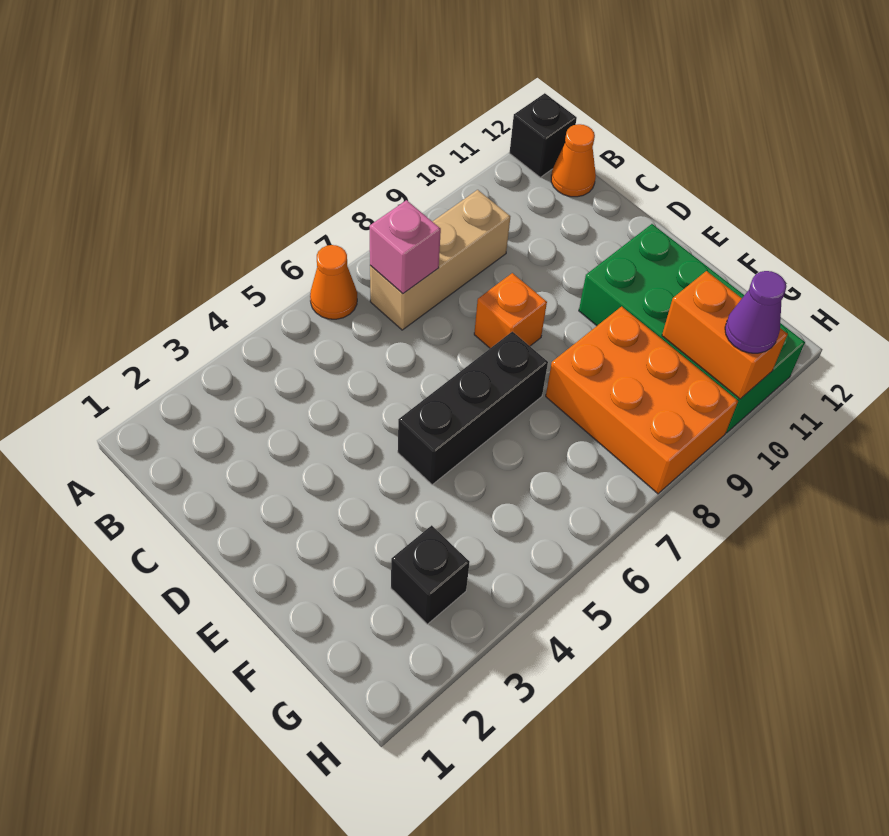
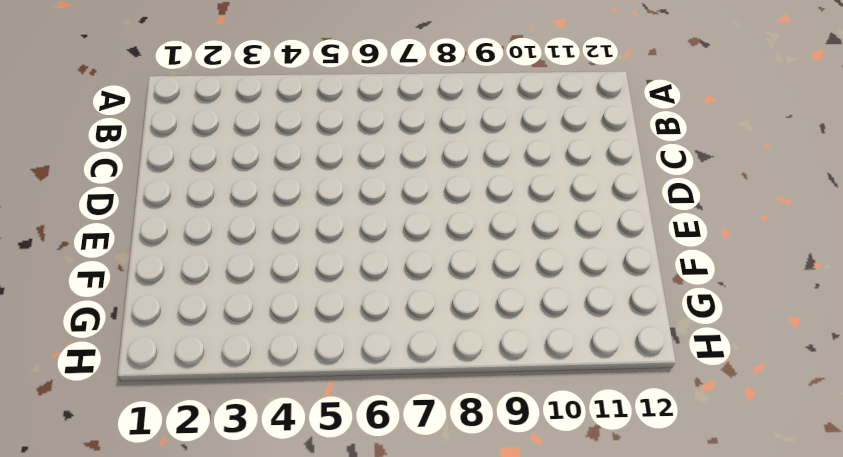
none -> orange cone A6 level 1
none -> black brick A12 level 1
none -> tan brick B7:B9 level 1

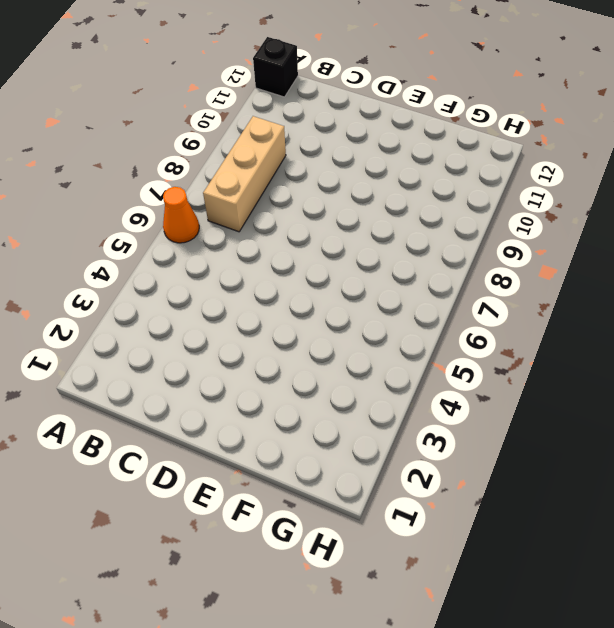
none -> orange cone B12 level 1
none -> orange brick D8 level 1
none -> black brick E5:E7 level 1

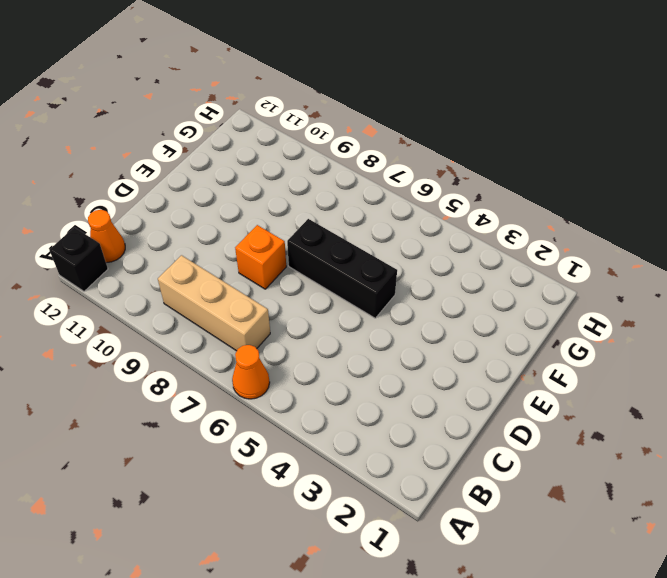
none -> green brick E10:H11 level 1
none -> orange brick F8:H9 level 1
none -> black brick G3 level 1

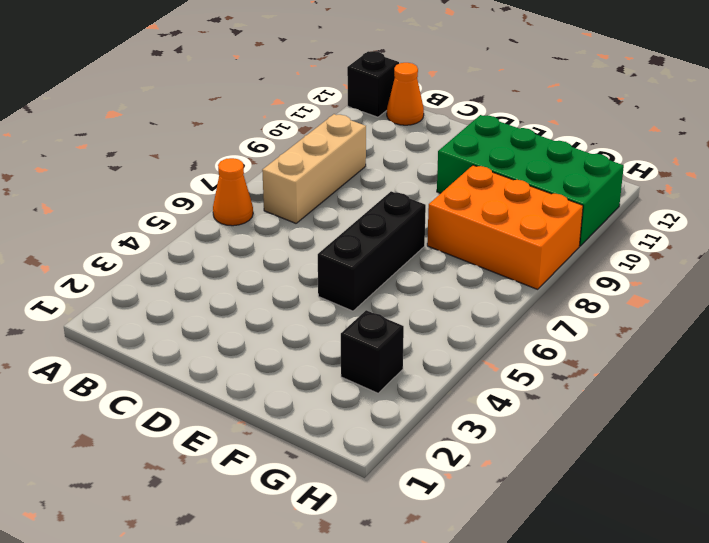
none -> orange brick D8 level 1
none -> pink brick B7 level 2
none -> orange brick G10:H10 level 2

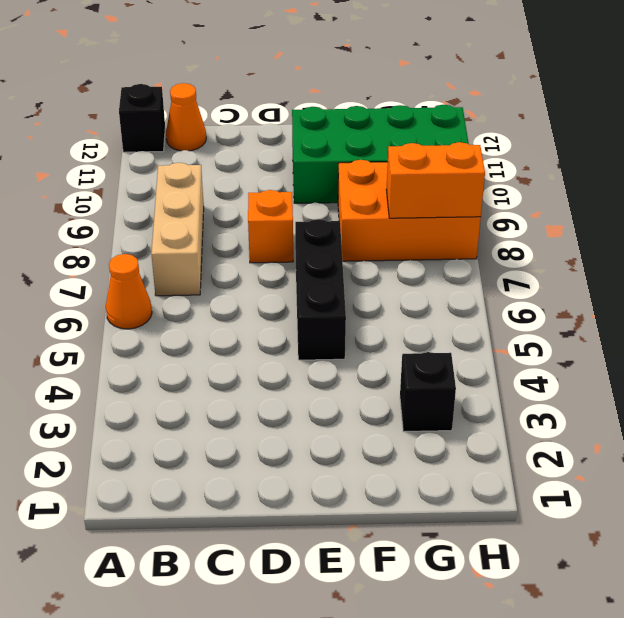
orange brick G8:H8 level 2 -> orange brick G10:H10 level 2
none -> pink brick B7 level 2
none -> purple cone H10 level 3

